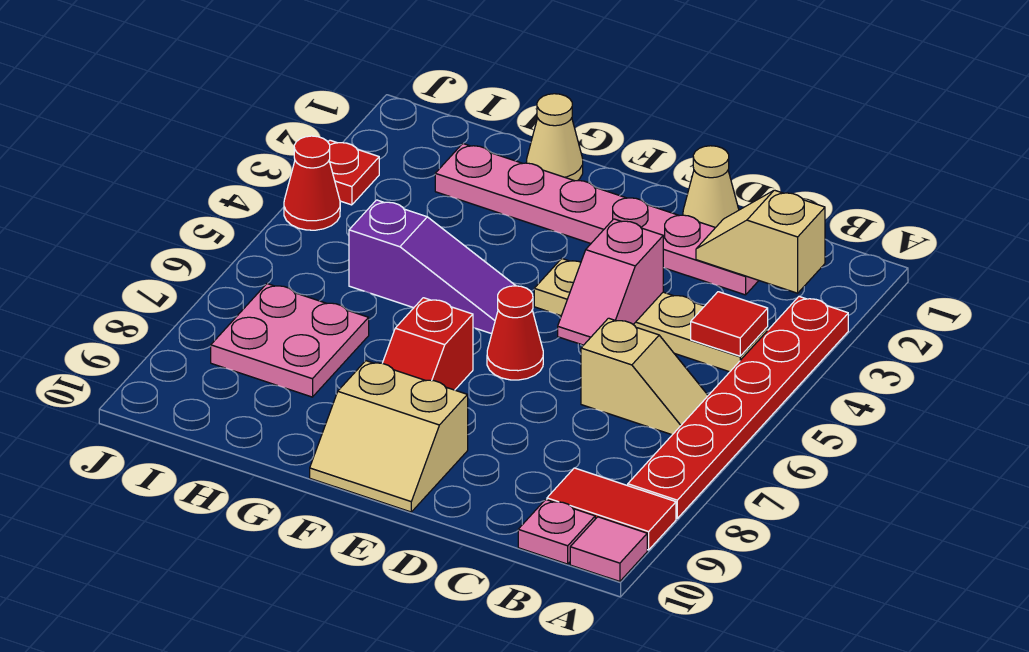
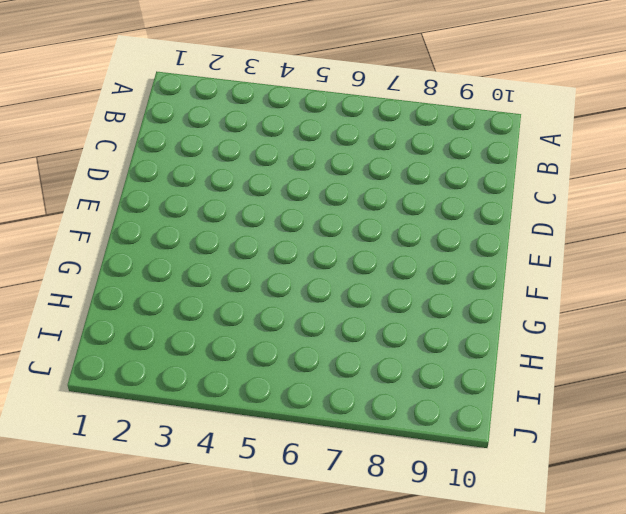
none -> red plate A3:A8 level 1
none -> red tile A9:B9 level 1
none -> pink tile A10 level 1

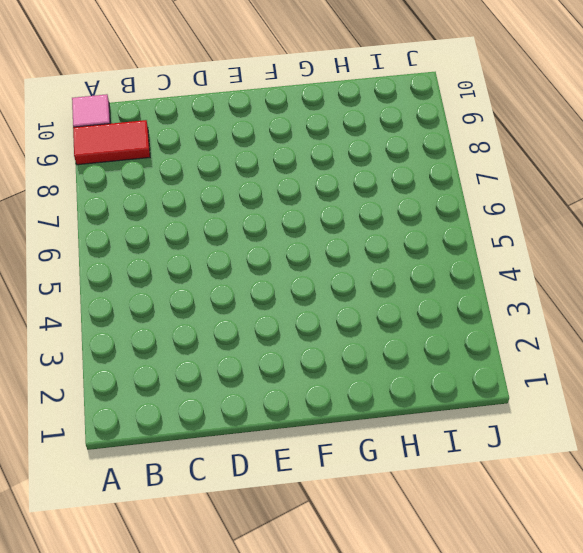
none -> red plate A3:A8 level 1
none -> tan plate B4:E4 level 1
none -> tan slope B6:C6 level 1 top C

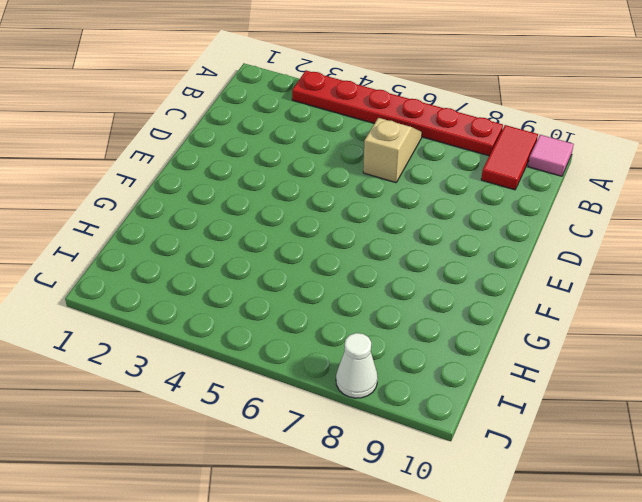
white cone J8 level 1 -> none
none -> tan plate B4:E4 level 1
none -> pink plate B10 level 1
none -> pink plate C2:H2 level 1

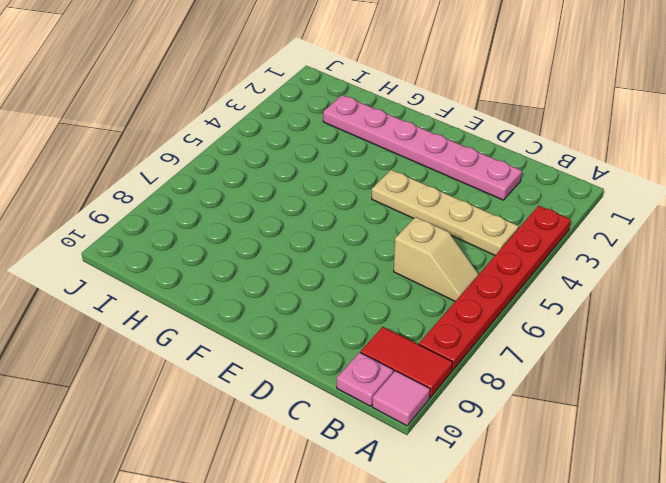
none -> tan cone D1 level 1
none -> red cone E6 level 1
none -> tan slope E9:F10 level 1 top 9

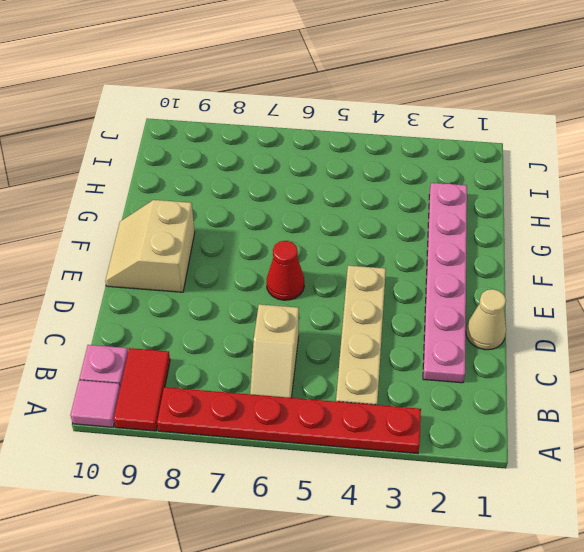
none -> purple slope F5:H5 level 1 top H
none -> red slope F7:F8 level 1 top 7
none -> tan cone G1 level 1

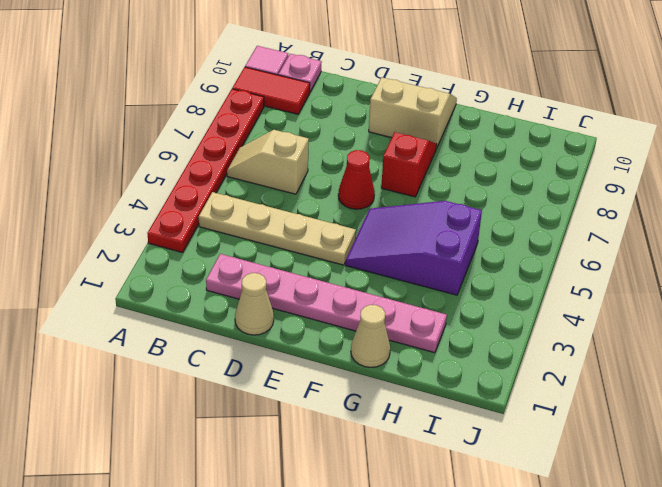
purple slope F4:H5 level 1 top H -> purple slope F5:H5 level 1 top H
none -> pink plate H7:I8 level 1
none -> red plate J3 level 1
none -> red cone J4 level 1

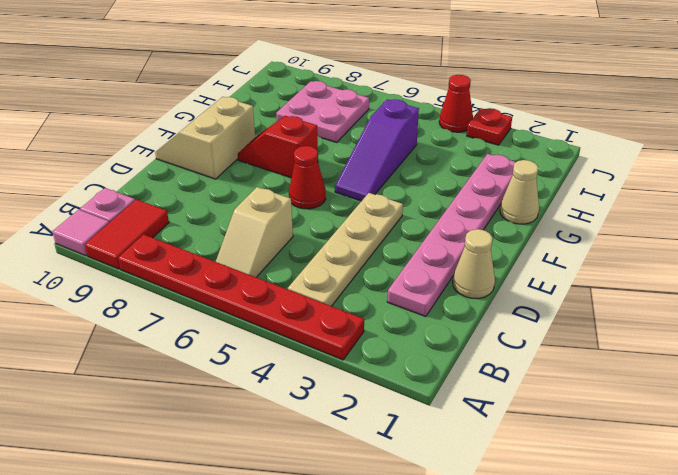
none -> tan slope B2:C2 level 2 top B
none -> red tile B4 level 2
none -> pink slope D4:D5 level 2 top 4

